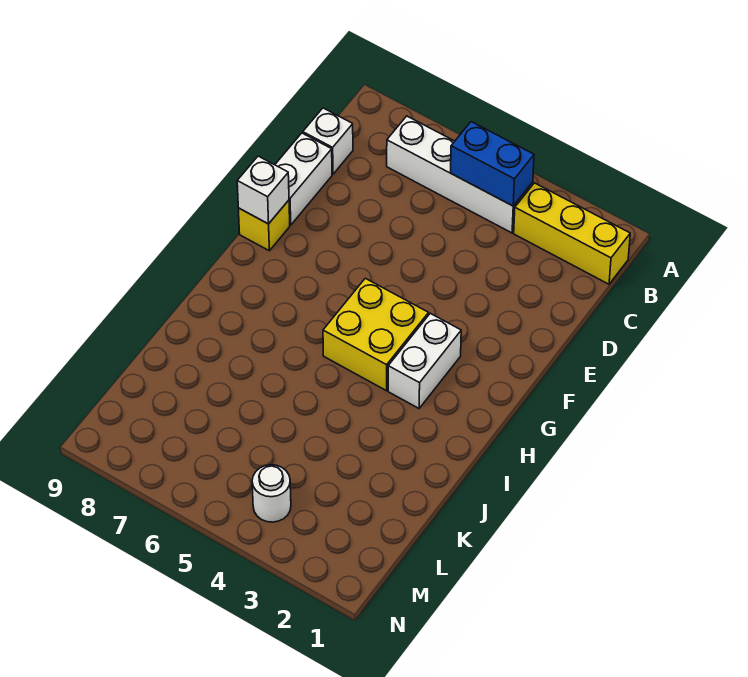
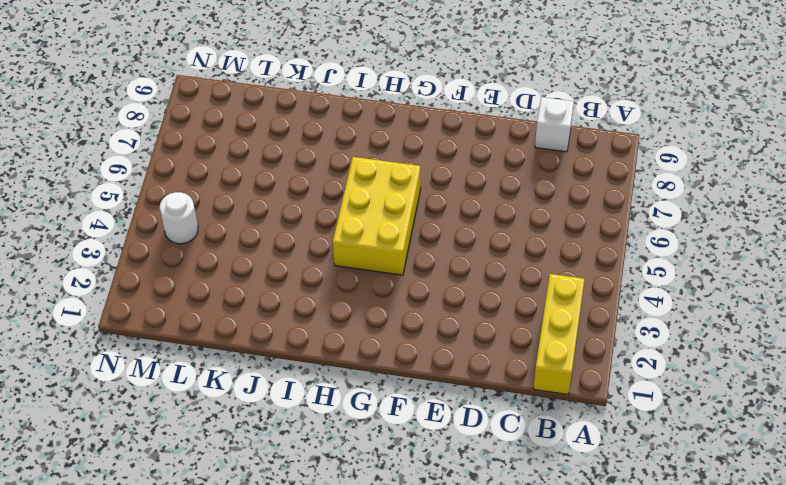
yellow brick G4:H6 level 1 -> yellow brick G4:H5 level 1
none -> white brick B4:B7 level 1
none -> white brick D9:E9 level 1

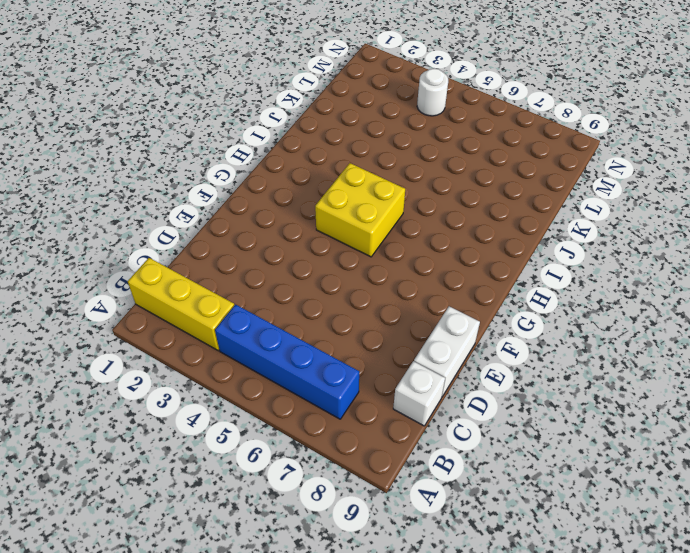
blue brick B4:B7 level 1 -> white brick B4:B7 level 1
none -> yellow brick F9 level 1
none -> white brick G3:H3 level 1

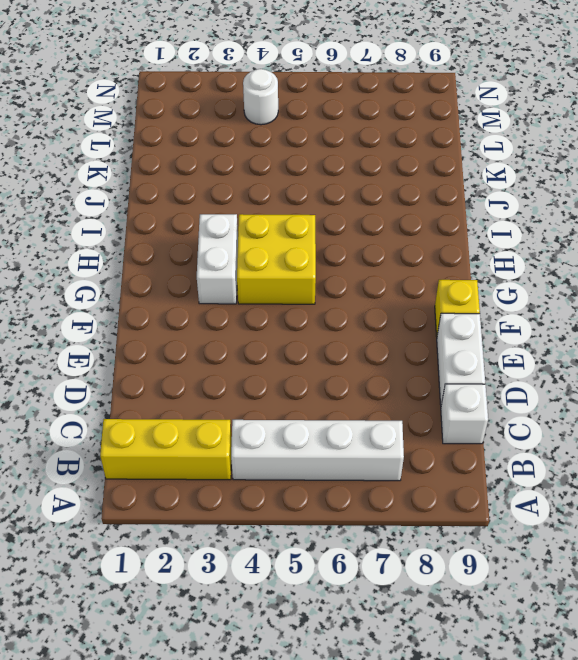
none -> blue brick B4:B5 level 2
none -> white brick F9 level 2

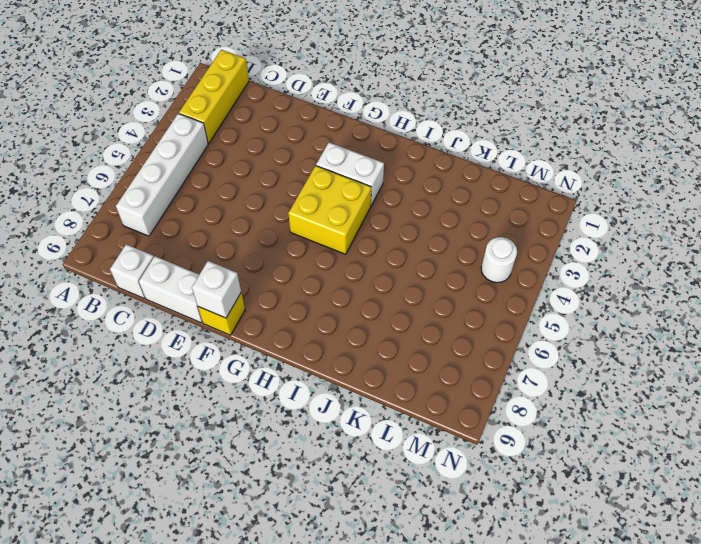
none -> blue brick B4:B5 level 2

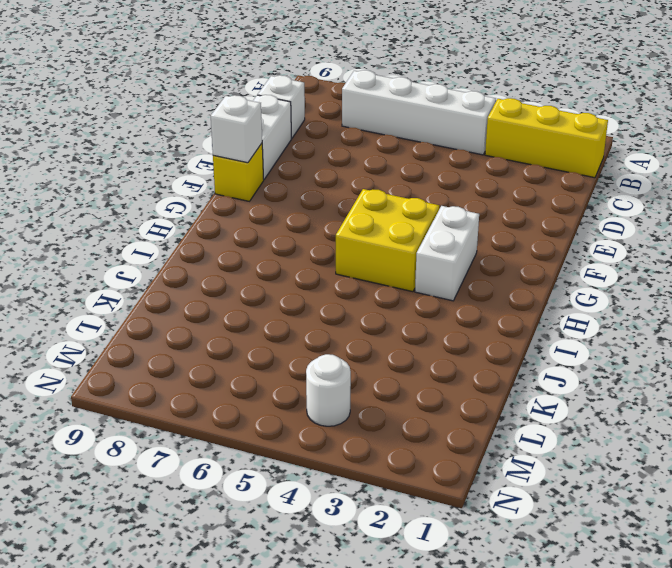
none -> blue brick B4:B5 level 2

